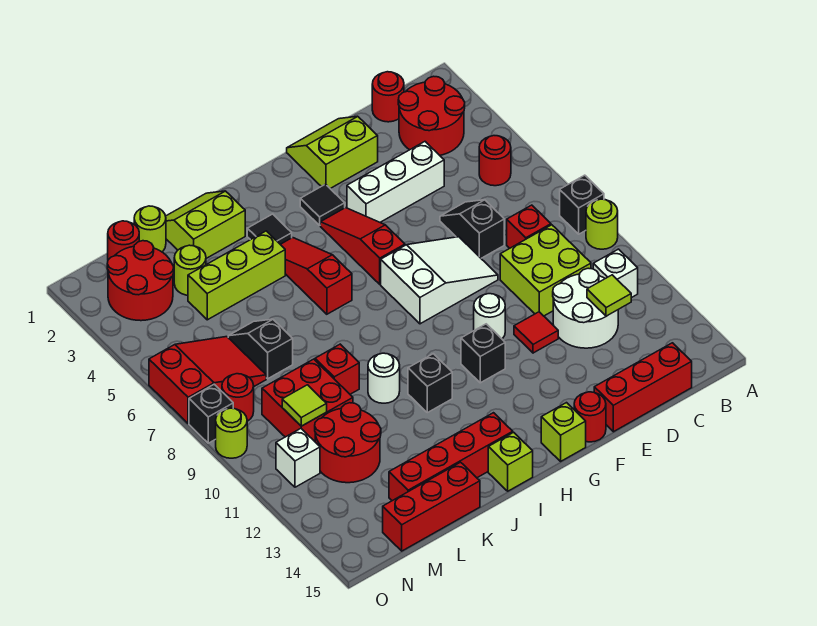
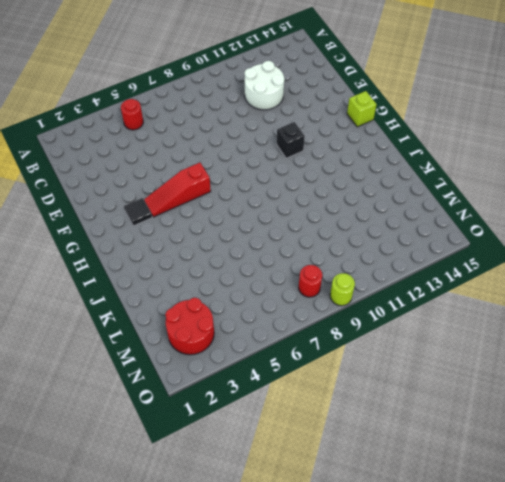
none -> black brick A8 level 1
none -> lime round brick A9 level 1
none -> red round brick B2:C3 level 1
none -> white brick B11 level 1

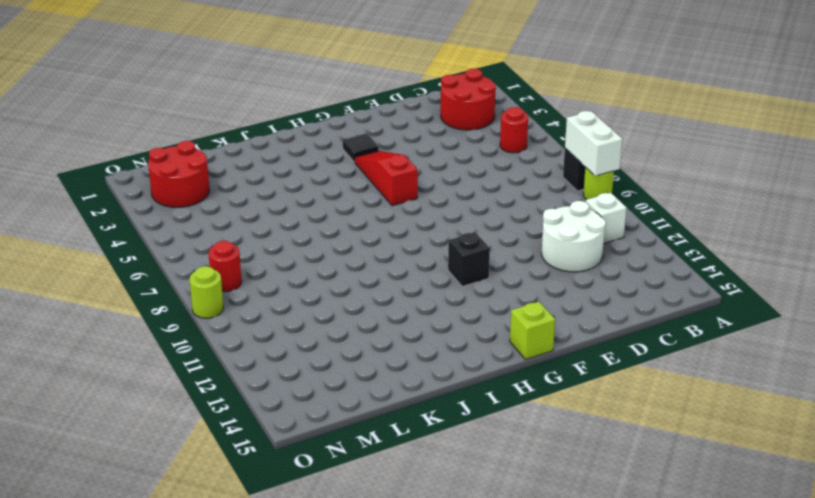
white brick A8:A9 level 2 -> none
none -> red round brick C1 level 1
none -> red brick C8 level 1
none -> lime brick C9:D10 level 1
none -> red brick C15:E15 level 1

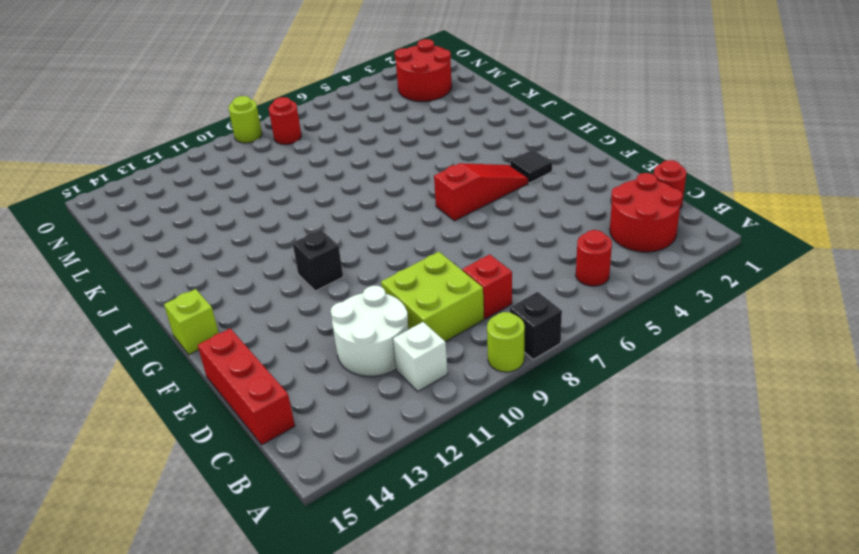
none -> white brick D4:F4 level 1
none -> black slope D6:D7 level 1 top 7
none -> lime slope E1:F2 level 1 top 2
none -> white slope E7:G8 level 1 top G

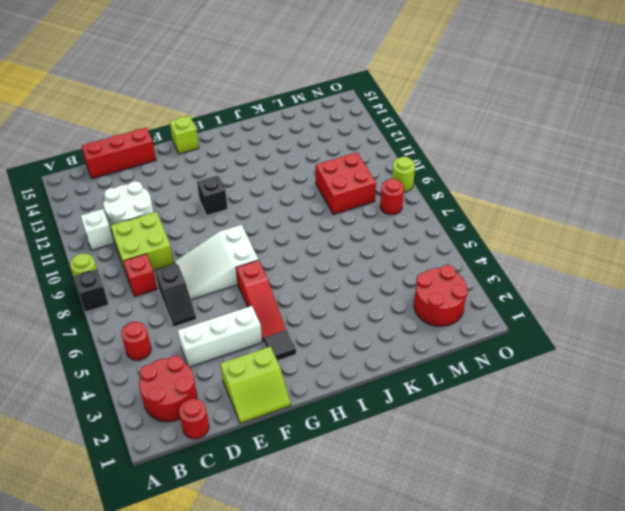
none -> red tile E11 level 1
none -> white round brick F10 level 1
none -> red round brick F15 level 1
none -> black tile I3 level 1

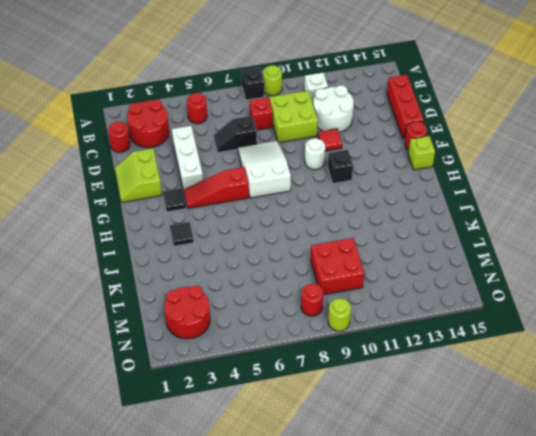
none -> red slope I4:I6 level 1 top 6
none -> black brick I11 level 1
none -> red brick I14:L14 level 1
none -> lime brick I15 level 1

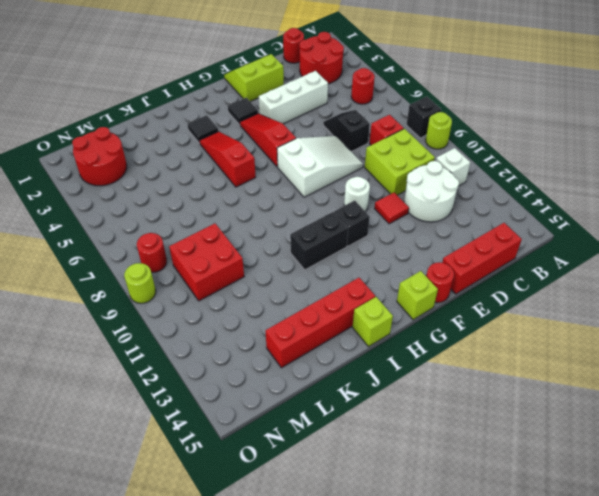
black brick H11:I11 level 1 -> black brick I11 level 1
none -> lime slope J1:K2 level 1 top 2
none -> lime brick J4:L4 level 1
none -> white round brick J10 level 1
none -> red brick K9 level 1

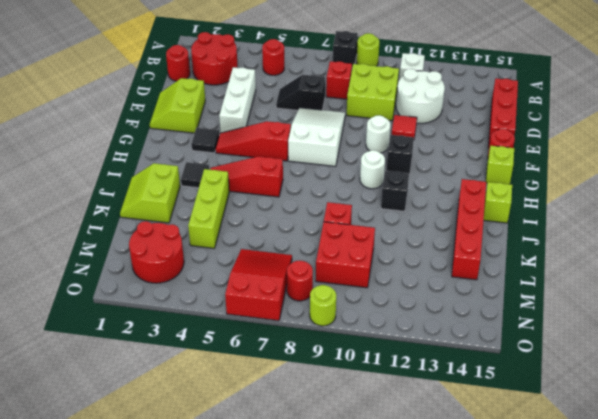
white round brick H10 level 1 -> white round brick J10 level 1
none -> red brick K15:M15 level 1
none -> lime round brick L1 level 1
none -> lime round brick L3 level 1
none -> black slope L6:L7 level 1 top 7

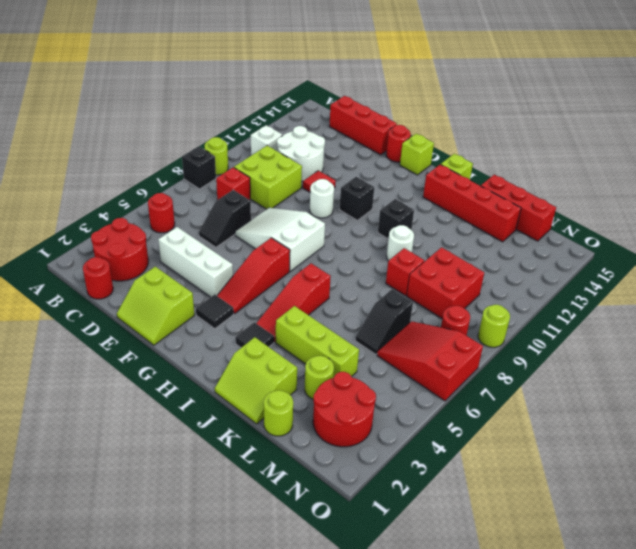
none -> red round brick L11:M12 level 1
none -> red round brick M1 level 1
none -> white brick N11 level 1
none -> black brick O8 level 1

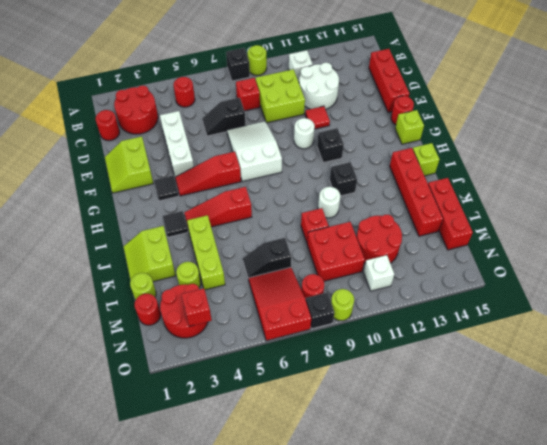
red brick N3 level 2 -> none
none -> lime tile C12 level 2
none -> lime tile M10 level 2

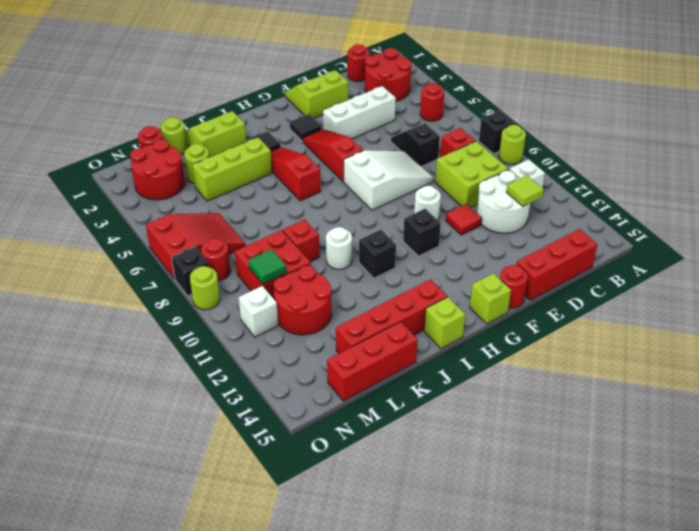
green tile M10 level 2 -> lime tile M10 level 2
none -> black slope L6:L7 level 1 top 7

